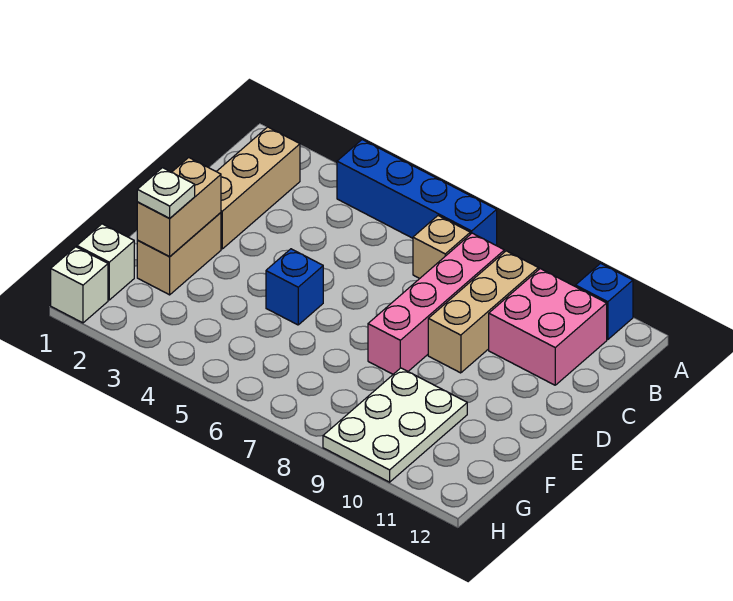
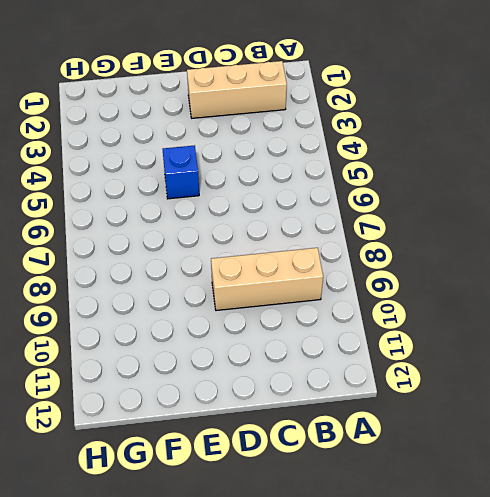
none -> blue brick A4:A7 level 1
none -> blue brick A11 level 1
none -> tan brick B7 level 1

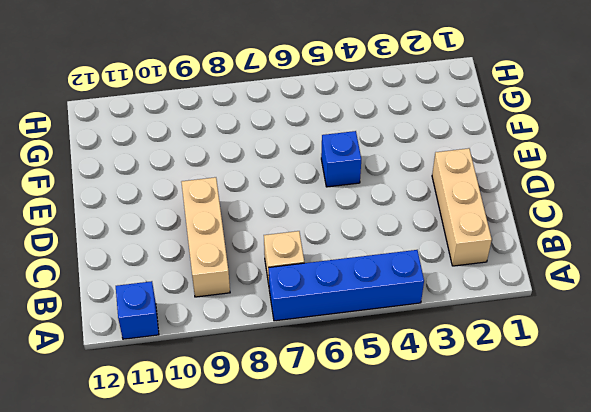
none -> pink brick B8:E8 level 1
none -> pink brick B10:C11 level 1
none -> tan brick E2:F2 level 1

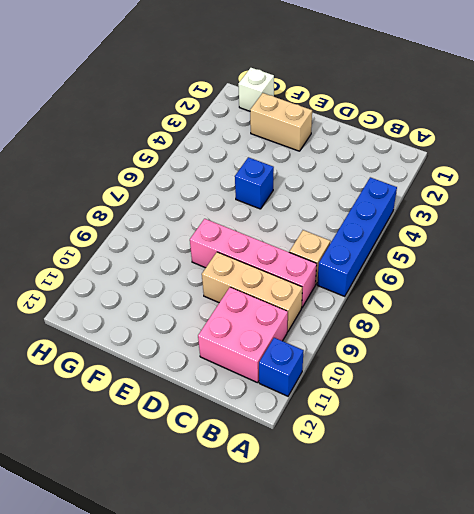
none -> tan brick B2:D2 level 1
none -> white plate F9:H10 level 1
none -> white brick H1 level 1

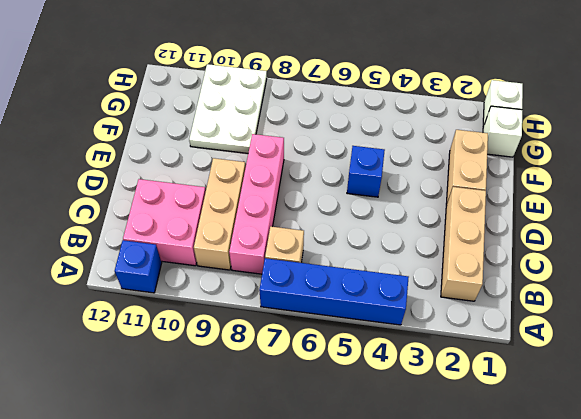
none -> tan brick E2:F2 level 2
none -> white plate F2 level 3

